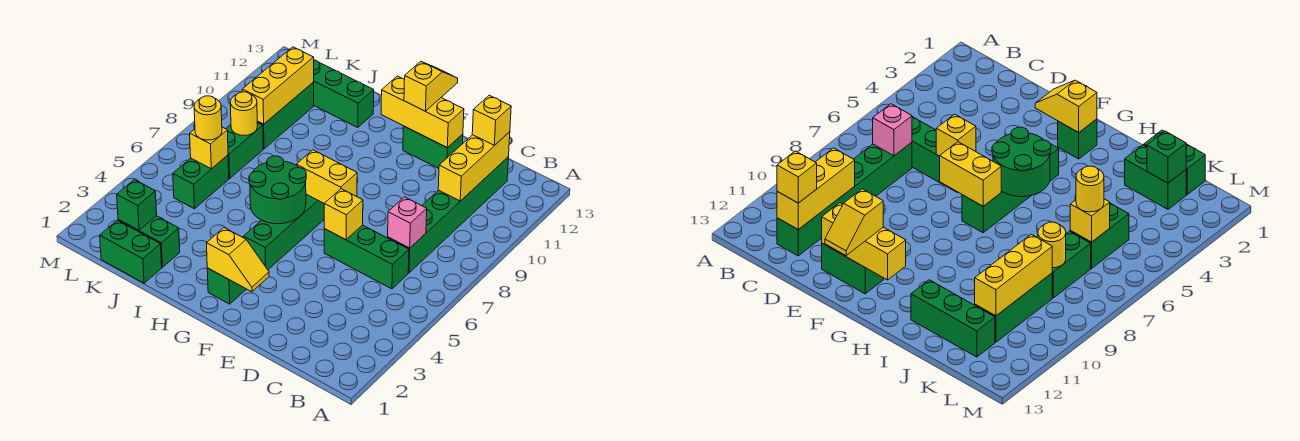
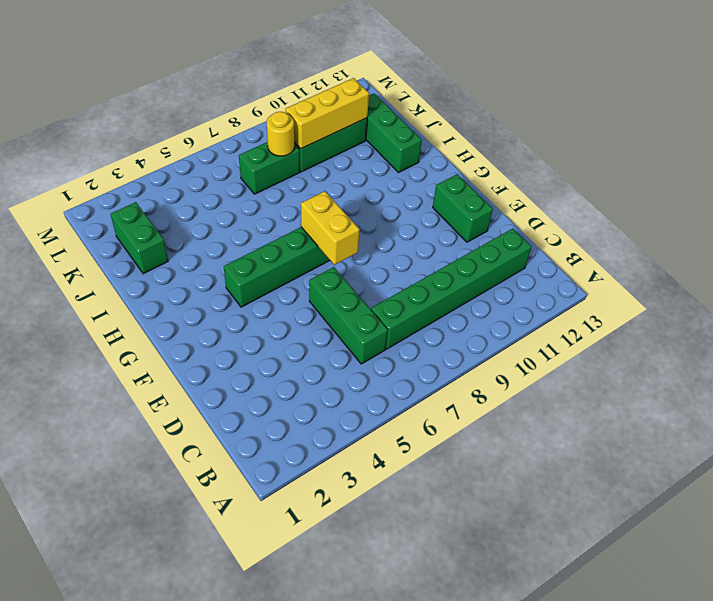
none -> green brick G2 level 1
none -> green brick J1:K1 level 1
none -> green brick K5:K6 level 1

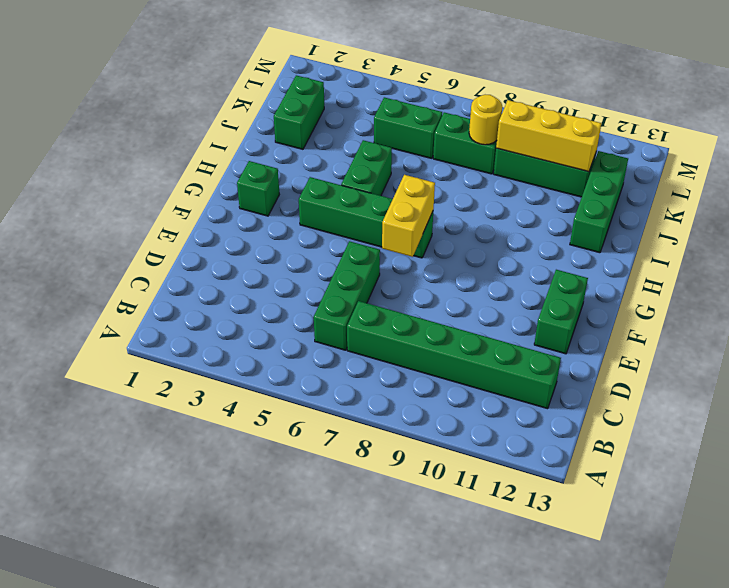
green brick H5:I5 level 1 -> green brick J1:K1 level 1
none -> pink brick C7 level 2
none -> yellow brick C10:C12 level 2
none -> yellow brick E6 level 2

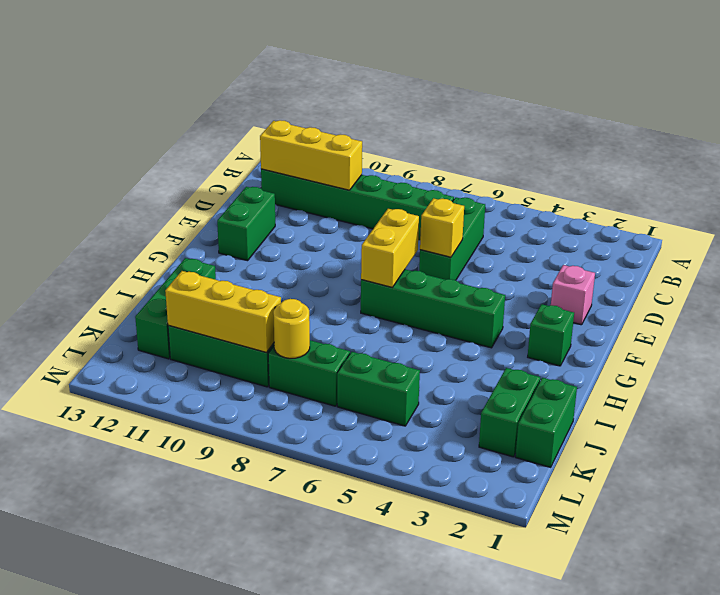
pink brick E2 level 1 -> pink brick C7 level 2
none -> yellow brick E12:G12 level 2
none -> yellow slope F2:G2 level 2 top G
none -> green round brick G5:H6 level 2

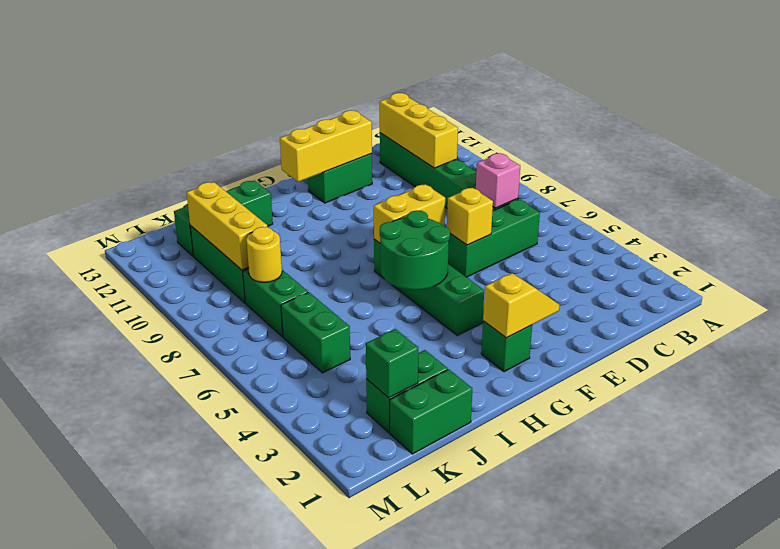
none -> yellow brick K6 level 2
none -> yellow brick C12 level 3
none -> yellow slope F12:F13 level 3 top 12

